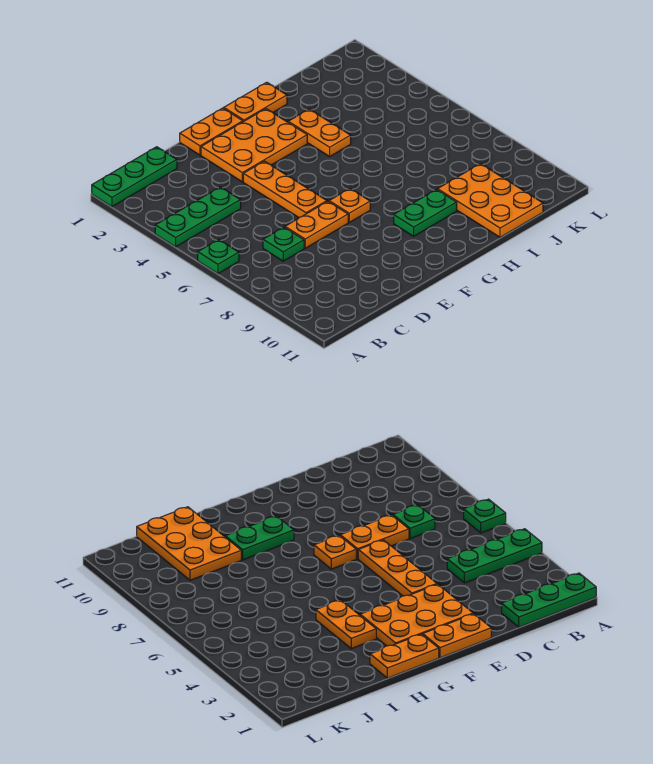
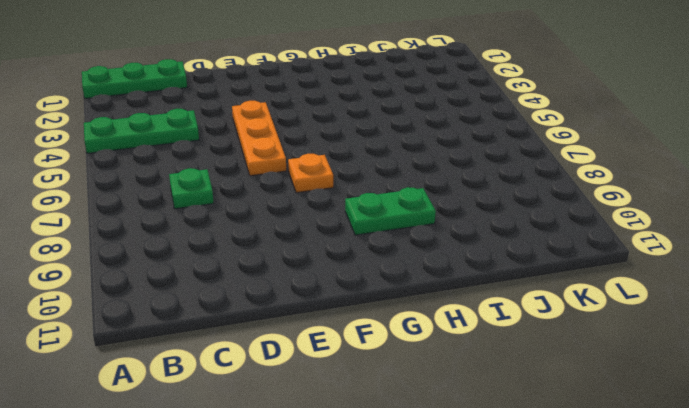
none -> green plate A6 level 1
none -> orange plate D7:E7 level 1
none -> orange plate E1:F1 level 1

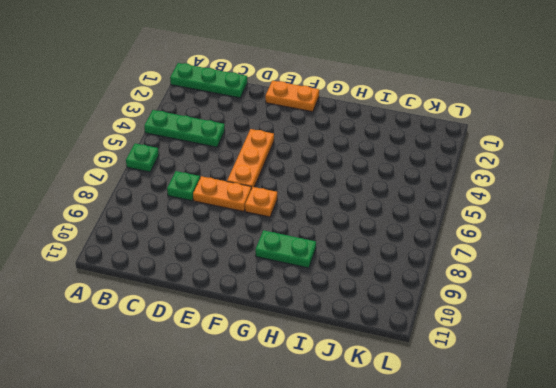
none -> orange plate E2:G3 level 1
none -> orange plate G1:H1 level 1
none -> orange plate H3:H4 level 1

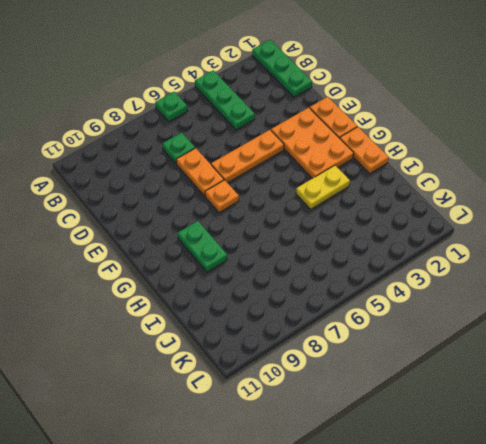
yellow plate H3:H4 level 1 -> orange plate H3:H4 level 1
none -> orange plate I9:J11 level 1

